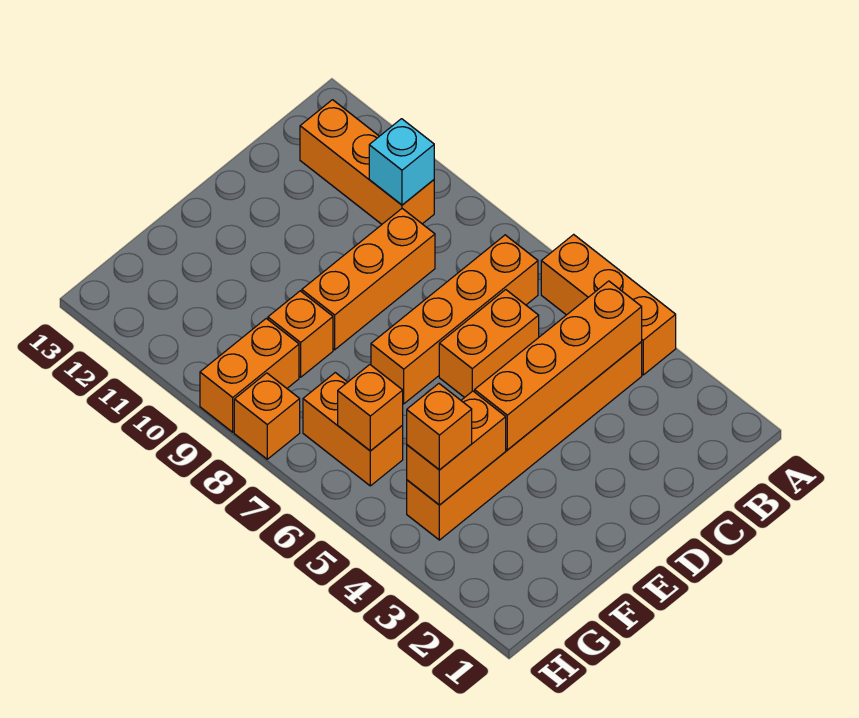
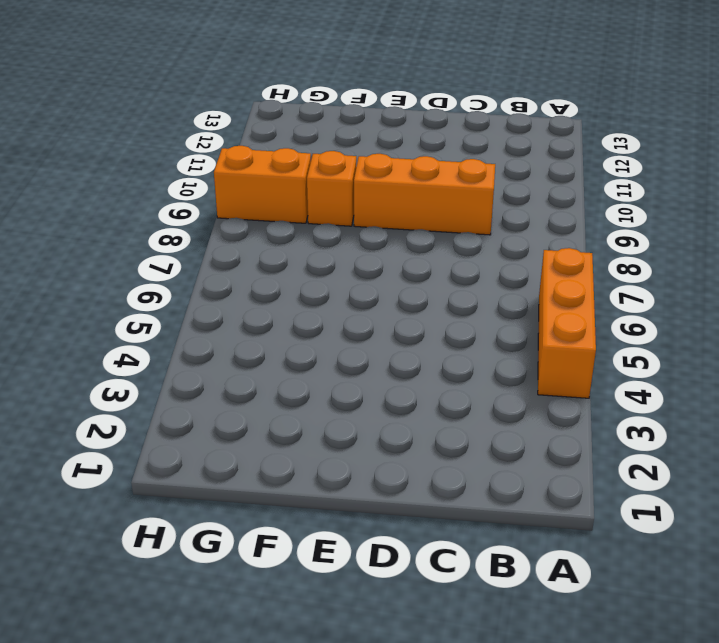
none -> orange brick B4:G4 level 1
none -> orange brick B7:E7 level 1
none -> orange brick B10:B12 level 1

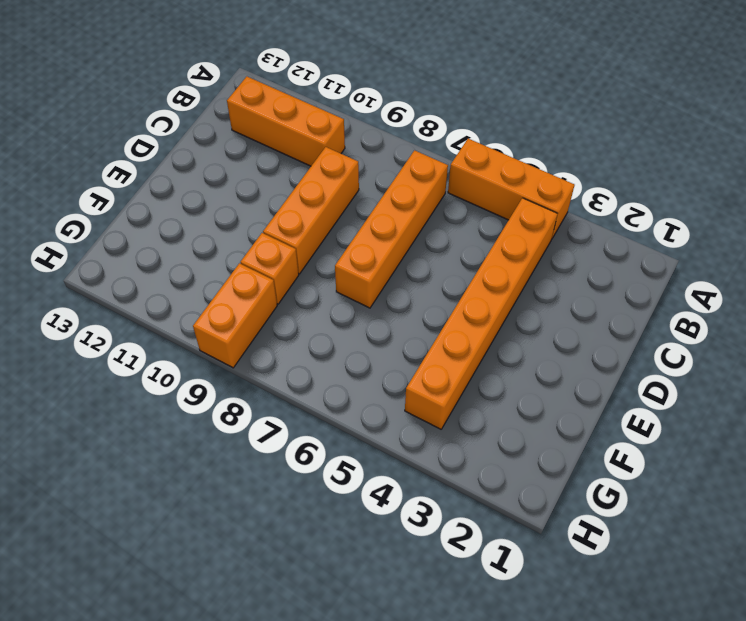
none -> orange brick C6:D6 level 1
none -> orange brick G6:G7 level 1
none -> orange brick H8 level 1

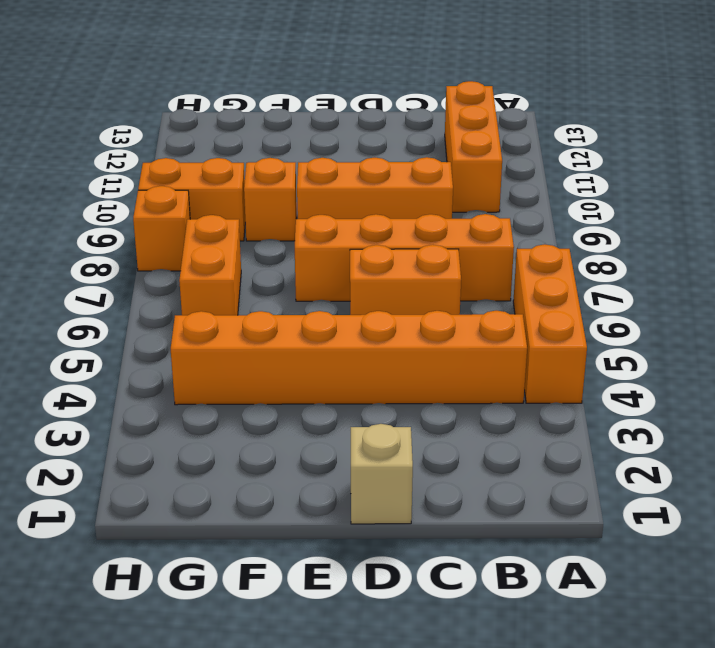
tan brick D1 level 1 -> none
none -> orange brick B4:E4 level 2
none -> cyan brick B10 level 2
none -> orange brick F4:G4 level 2

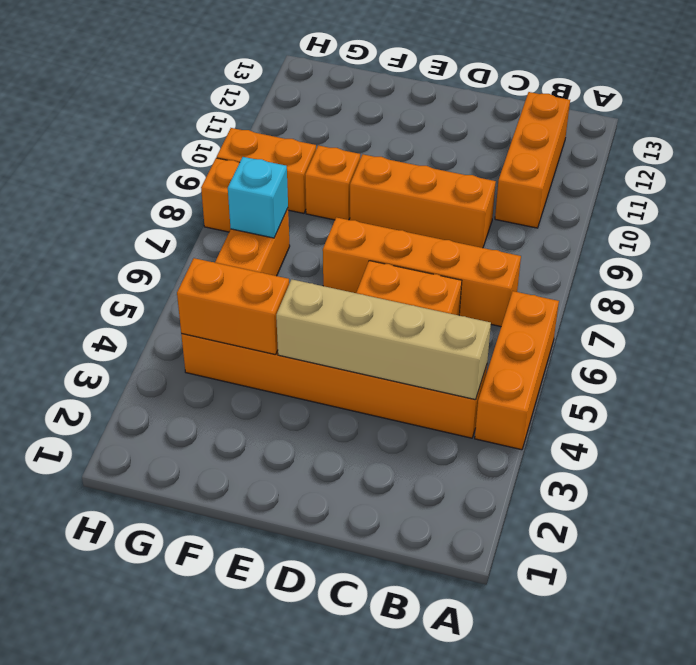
tan brick B4:E4 level 2 -> orange brick B4:E4 level 2
cyan brick G7 level 2 -> cyan brick B10 level 2
none -> orange brick G6 level 2
none -> orange brick G4 level 3

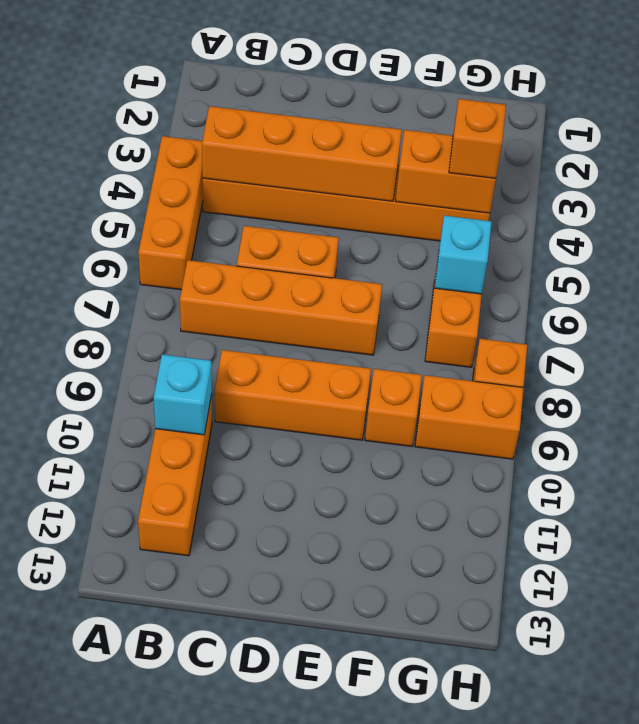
cyan brick G6 level 2 -> orange brick G6 level 2

